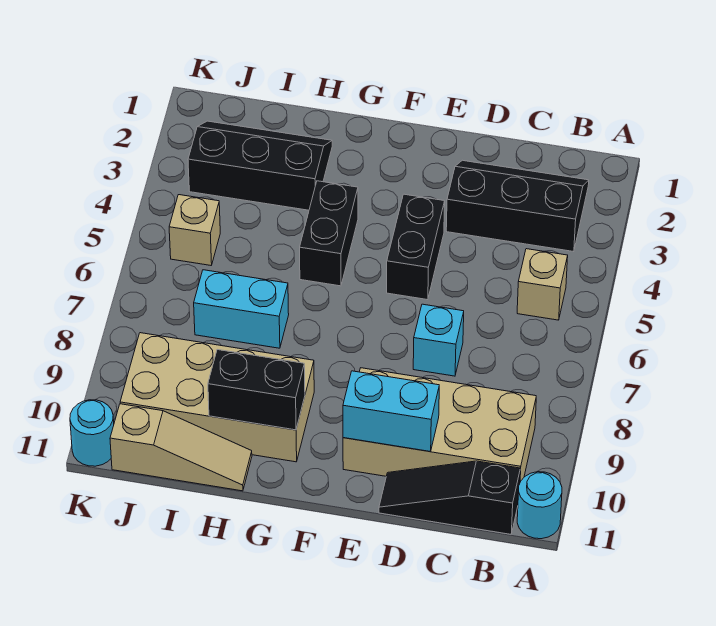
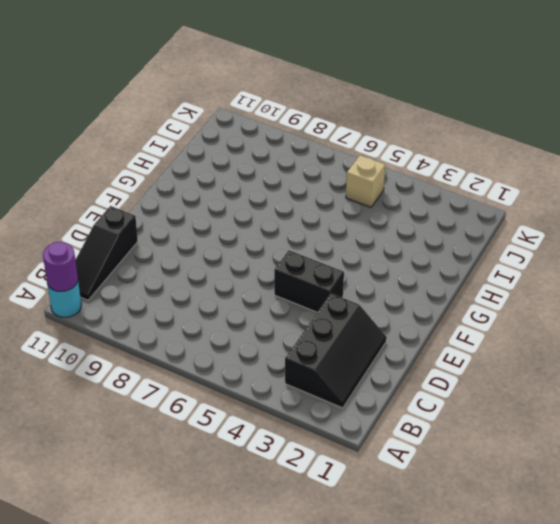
purple round brick A11 level 2 -> none
black slope B11:D11 level 1 top D -> black slope B11:D11 level 1 top B
none -> tan brick B5 level 1
none -> tan brick B9:E10 level 1
none -> cyan brick D7 level 1

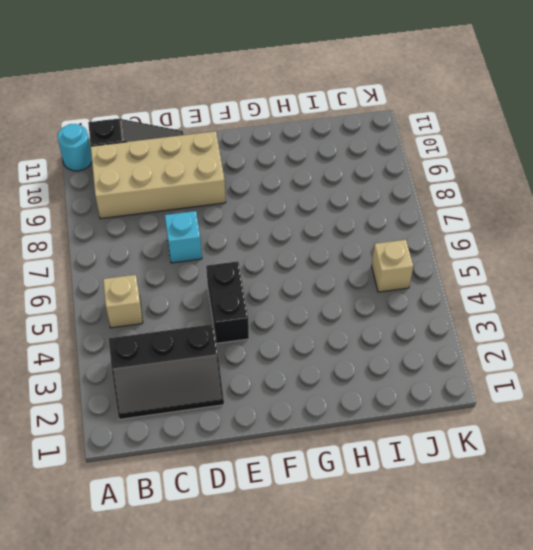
none -> black brick G4:G5 level 1
none -> tan brick G9:J10 level 1
none -> black slope H2:J3 level 1 top 3

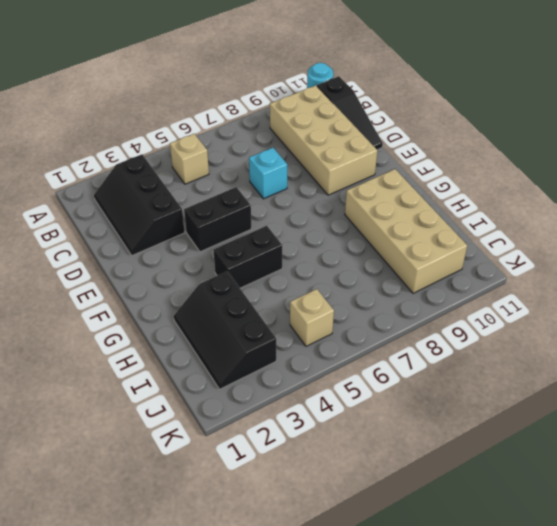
none -> cyan brick H7:I7 level 1
none -> tan slope H11:J11 level 1 top J
none -> cyan round brick K11 level 1

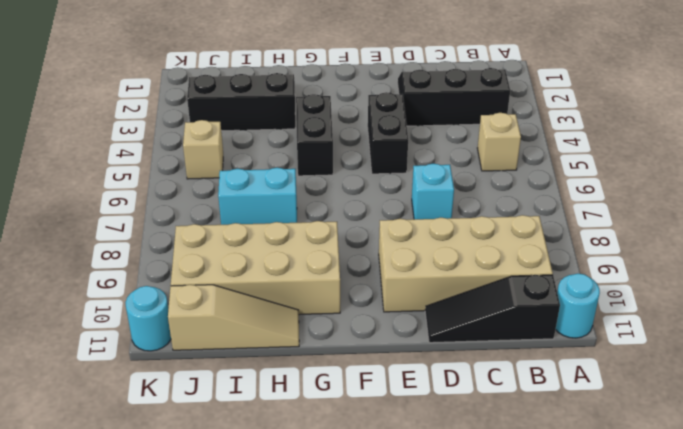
none -> cyan brick D10:E10 level 2
none -> black brick G10:H10 level 2

